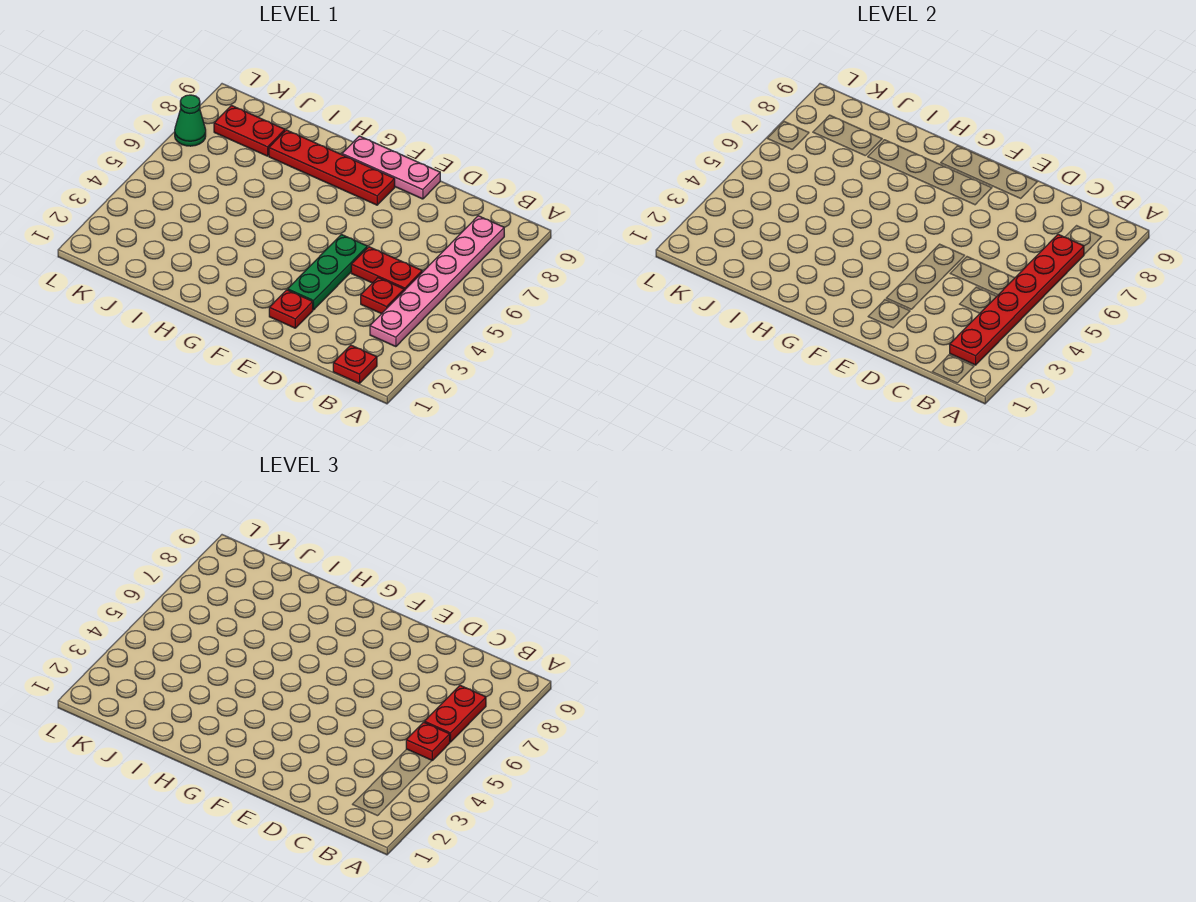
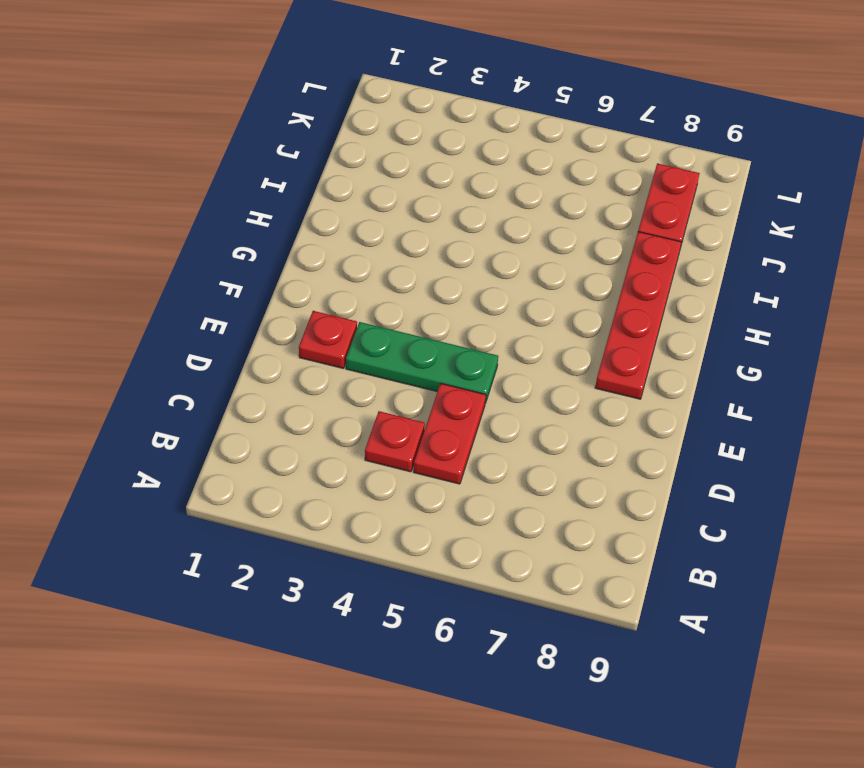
none -> red plate B1 level 1
none -> pink plate B3:B8 level 1
none -> pink plate E9:G9 level 1

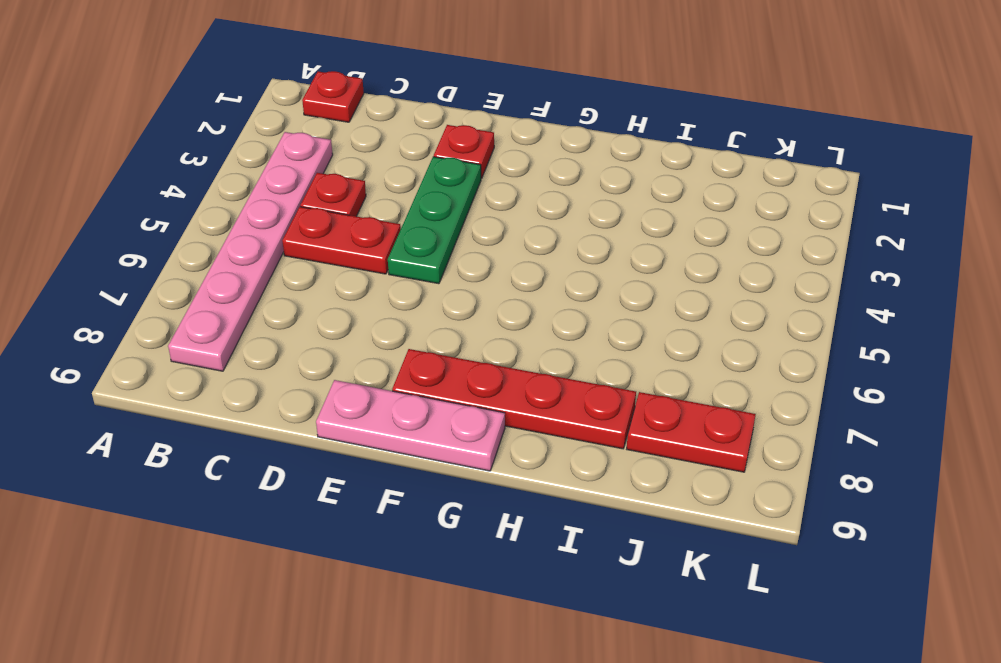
none -> green cone L7 level 1
none -> red plate B2:B7 level 2
none -> red plate B5 level 3

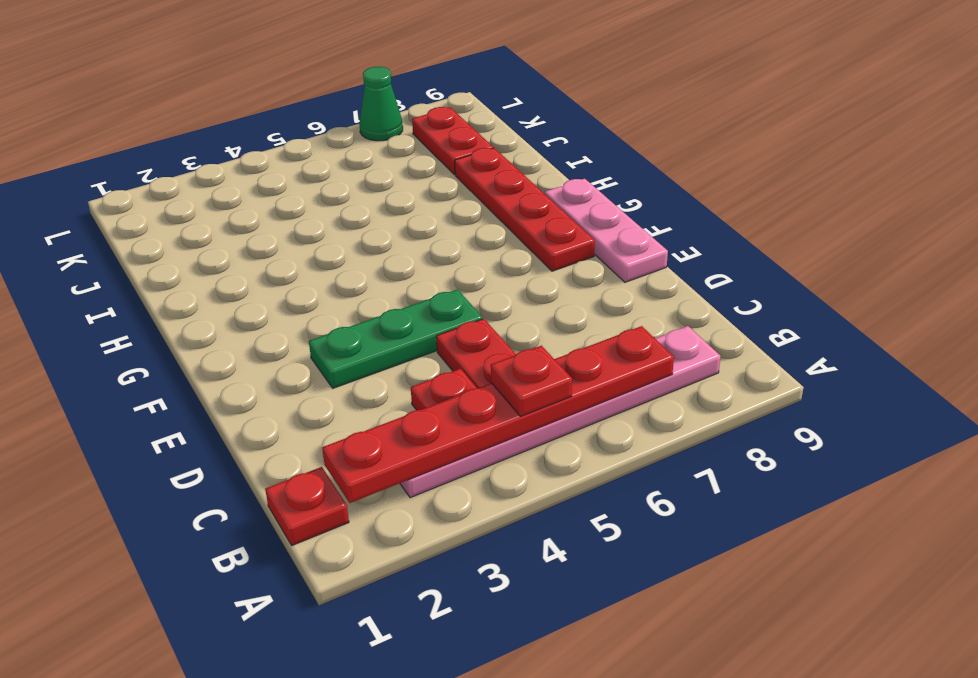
none -> red plate E2 level 1
none -> red plate B6:B7 level 3

